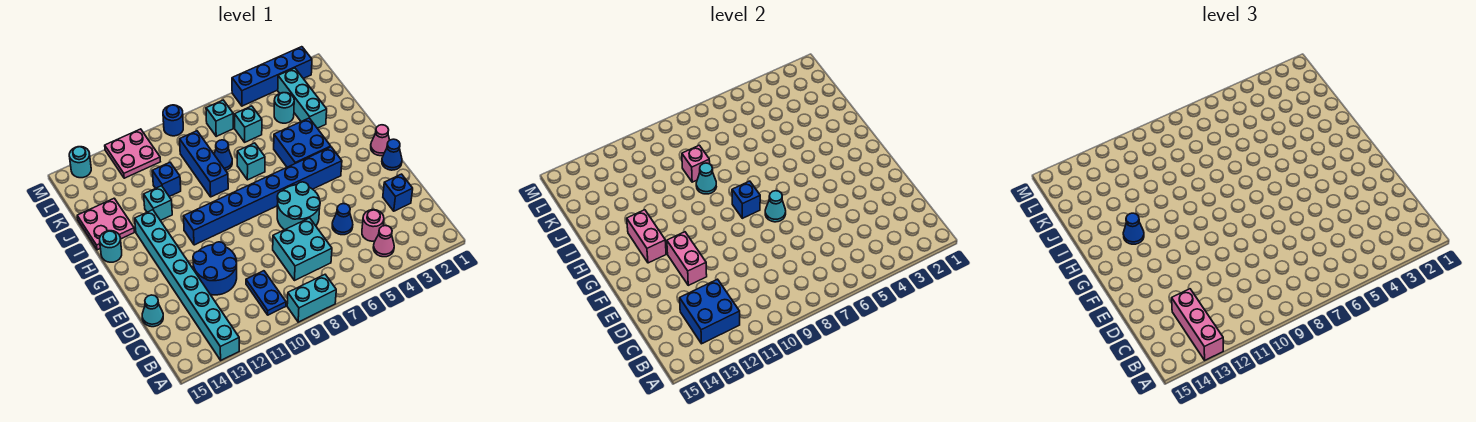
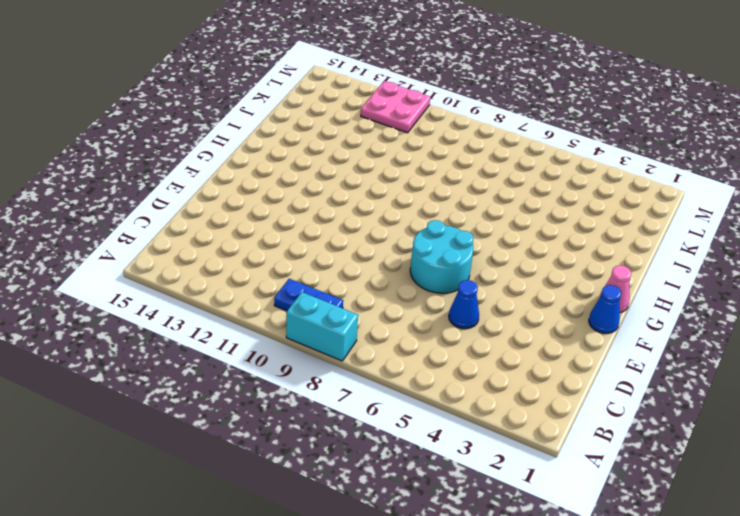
blue plate B9:B10 level 1 -> blue plate B10:C10 level 1
none -> cyan brick A13:H13 level 1
none -> pink cone B4 level 1
none -> pink round brick C4 level 1
none -> cyan brick C7:D8 level 1

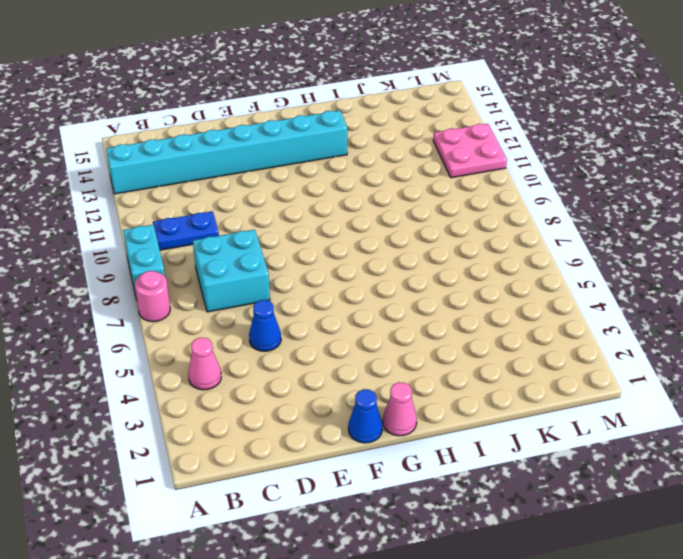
pink round brick A7 level 1 -> pink round brick C4 level 1
none -> blue brick D2 level 1
none -> blue round brick D11:E12 level 1
none -> cyan cone D15 level 1
none -> cyan round brick E6:F7 level 1

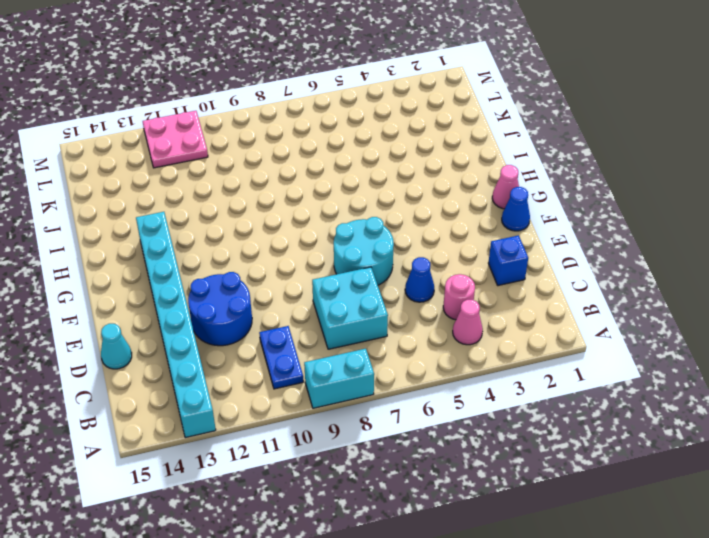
none -> blue brick G4:G11 level 1
none -> blue brick H4:I5 level 1
none -> cyan round brick H15 level 1
none -> cyan brick I7 level 1

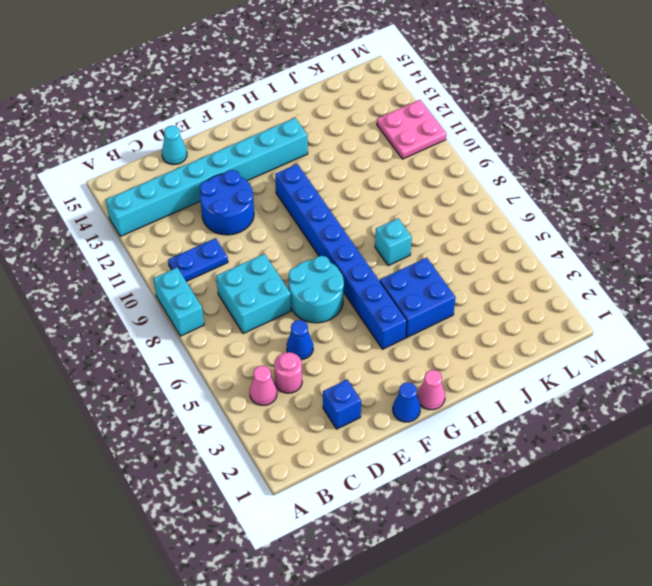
none -> cyan round brick H15 level 1
none -> blue brick I9:K9 level 1
none -> cyan brick I12 level 1
none -> pink plate I14:J15 level 1

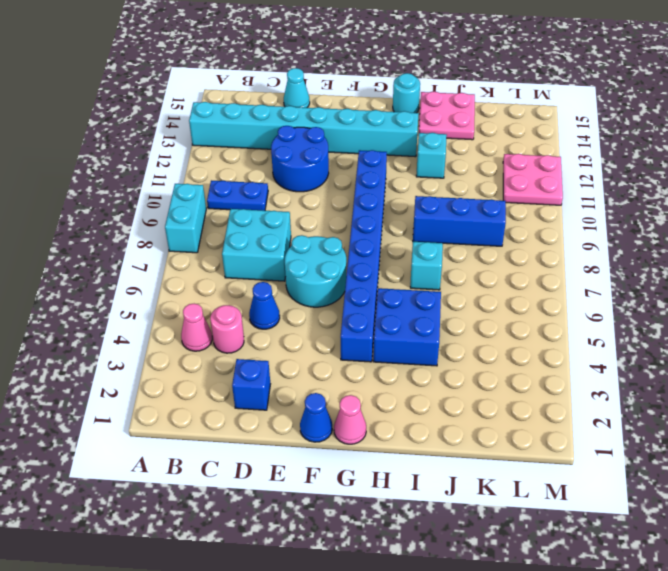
none -> cyan brick J3:L3 level 1
none -> blue cone J8 level 1
none -> blue brick J11 level 1
none -> cyan round brick K4 level 1

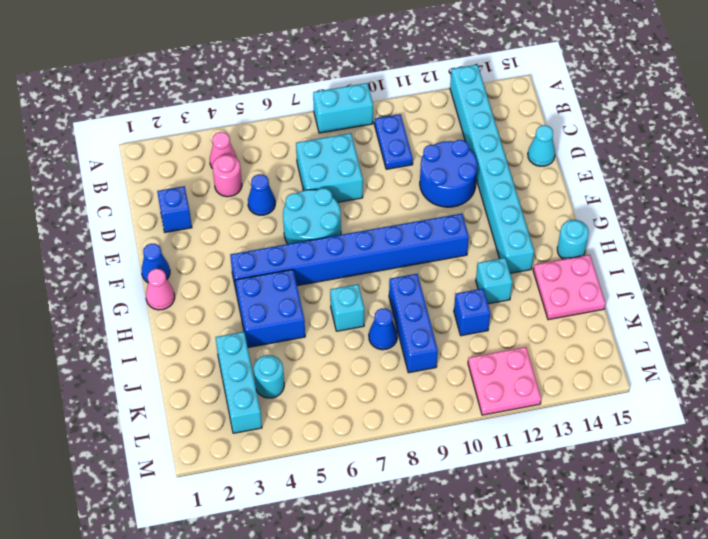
none -> cyan brick K6 level 1
none -> cyan brick L7 level 1
none -> blue brick M2:M5 level 1
none -> blue round brick M9 level 1

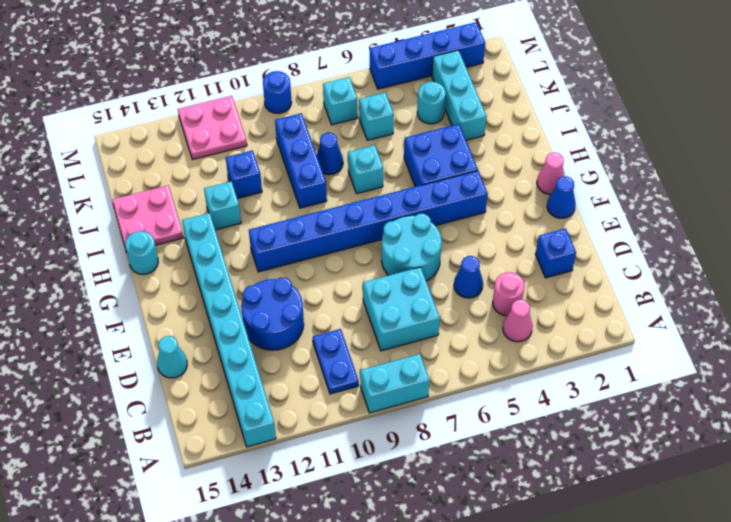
none -> cyan round brick M14 level 1
none -> blue brick B12:C13 level 2
none -> pink brick E12:F12 level 2
none -> cyan cone F7 level 2

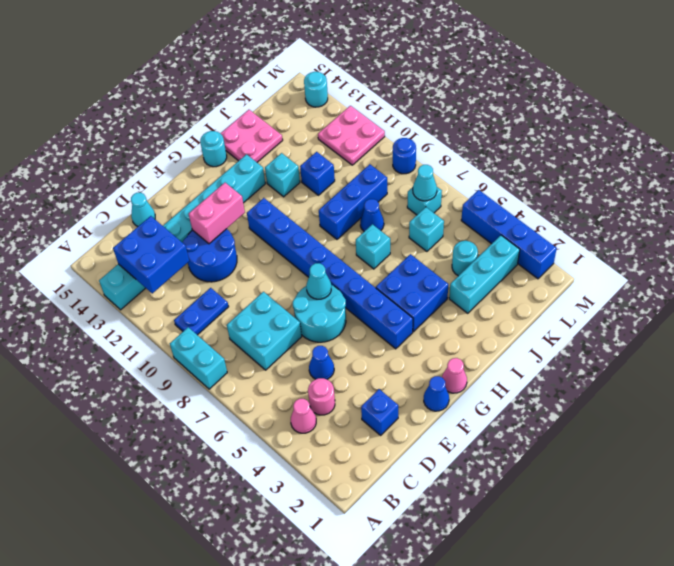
cyan cone L7 level 2 -> cyan cone I9 level 2
none -> blue brick G8 level 2
none -> pink brick G13:H13 level 2
none -> pink brick J9 level 2
none -> pink brick A13:C13 level 3

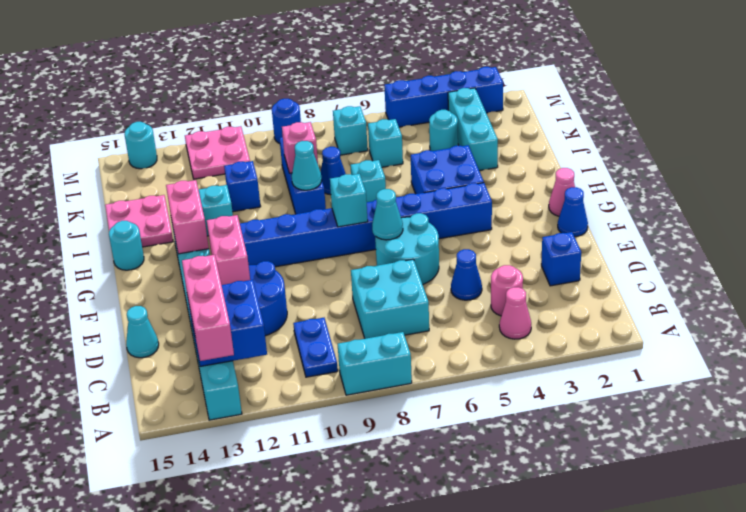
cyan brick G8 level 2 -> blue brick G8 level 2
none -> blue cone H13 level 3

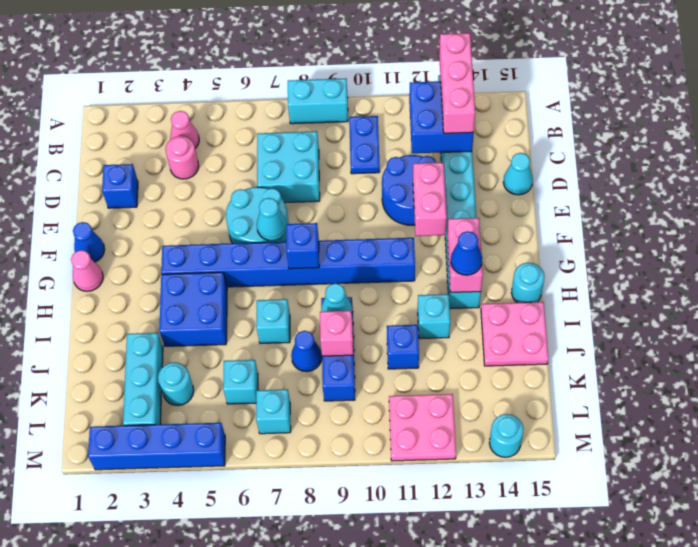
none -> blue cone D5 level 1
none -> blue round brick M9 level 1

